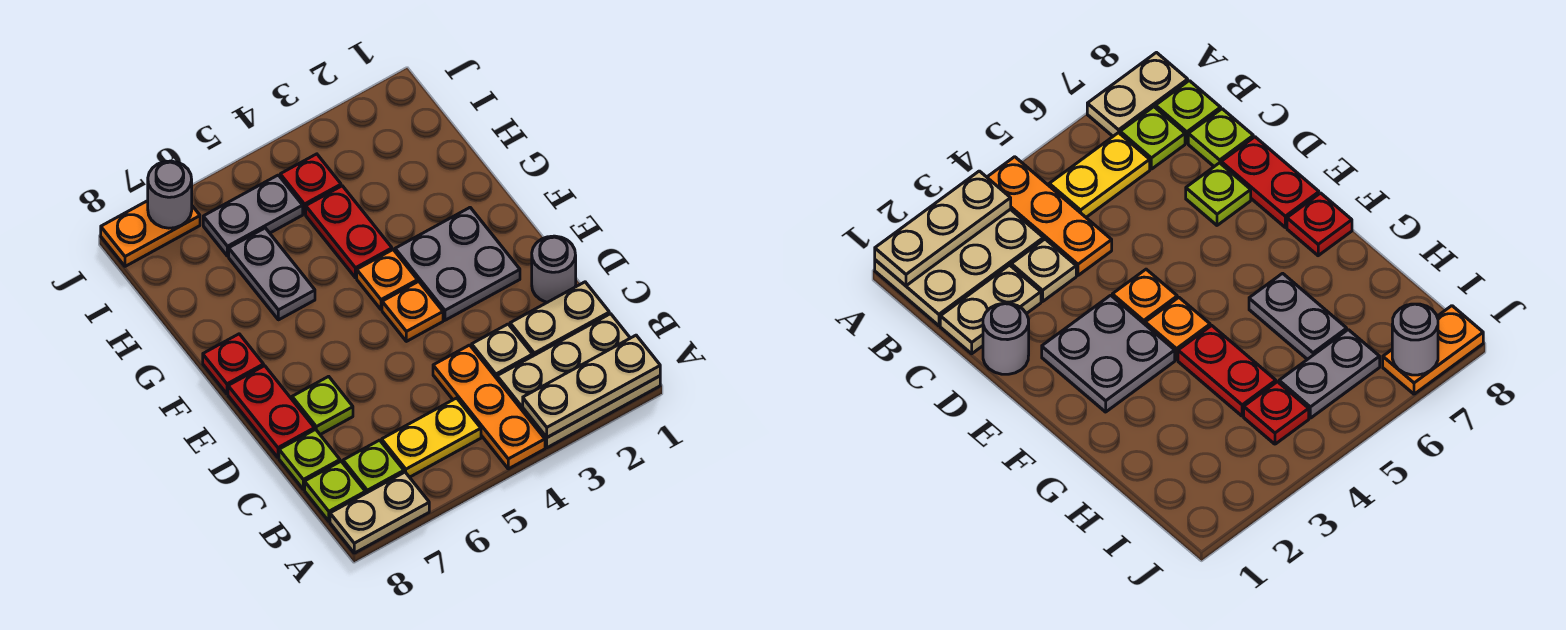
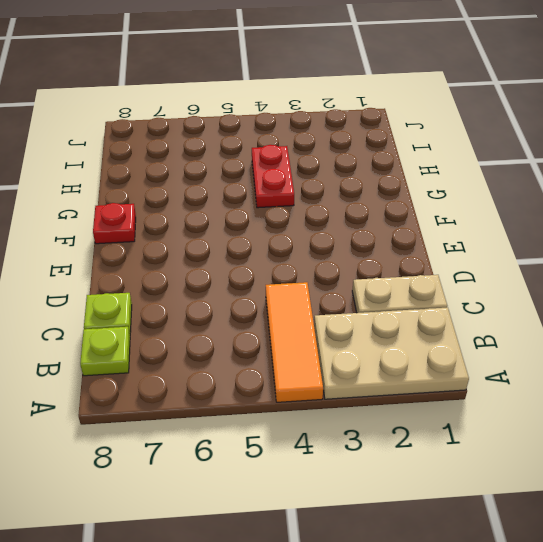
orange tile A4:C4 level 1 -> orange plate A4:C4 level 1
none -> tan plate A7:A8 level 1
none -> yellow plate B5:B6 level 1
none -> lime plate B7 level 1

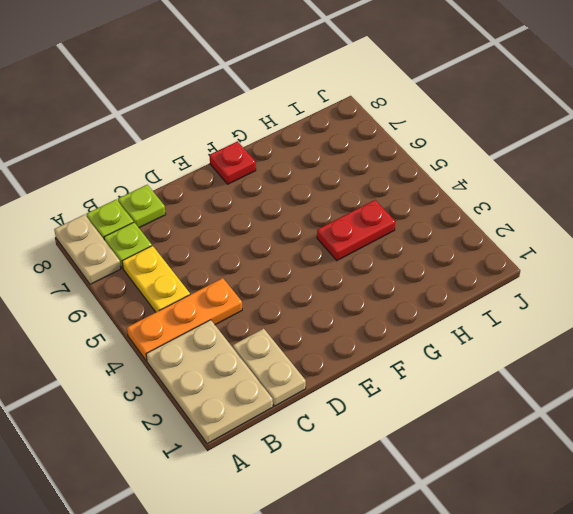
none -> tan plate C3 level 1
none -> grey round brick D1 level 1
none -> lime plate D7 level 1

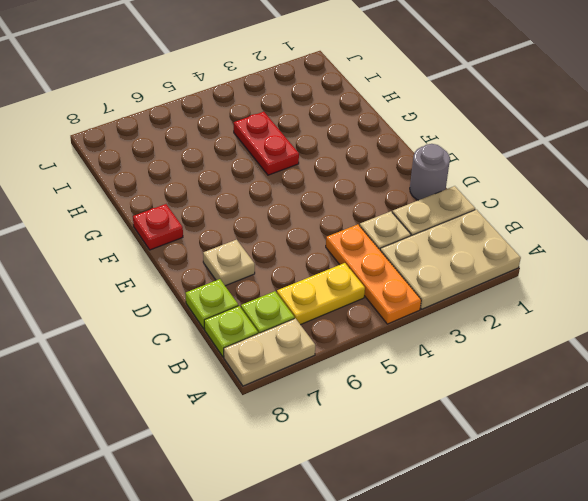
tan plate D7 level 1 -> lime plate D7 level 1
none -> red plate D8:E8 level 1
none -> grey plate E2:F3 level 1
none -> orange plate E4 level 1

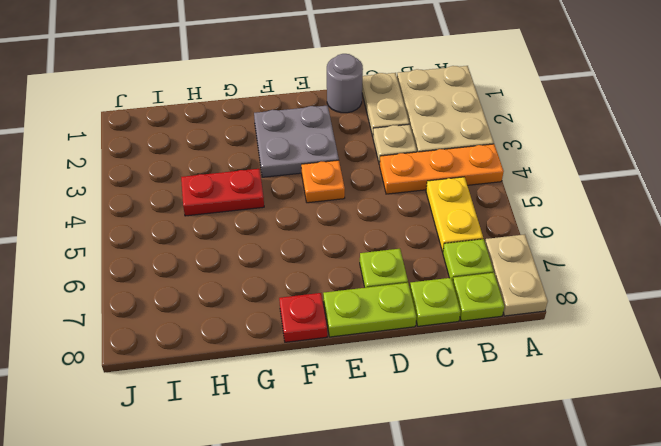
lime plate D8:E8 level 1 -> red plate D8:E8 level 1
none -> orange plate F4 level 1
none -> grey plate G6:H6 level 1
none -> red plate I4 level 1

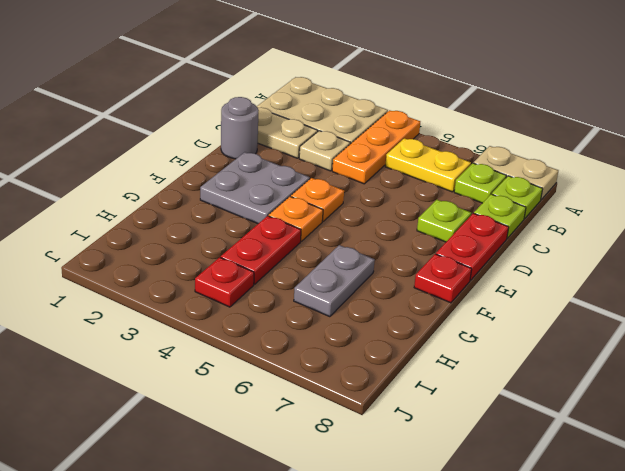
none -> grey plate I5:I6 level 1
none -> orange plate J7:J8 level 1
none -> tan plate A1:A3 level 2

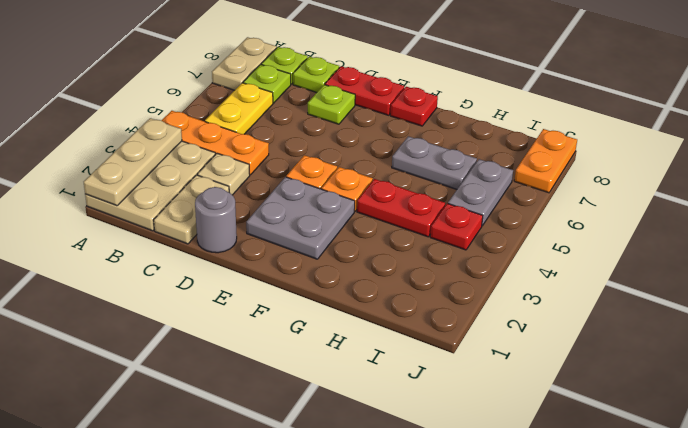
none -> grey round brick J7 level 2

